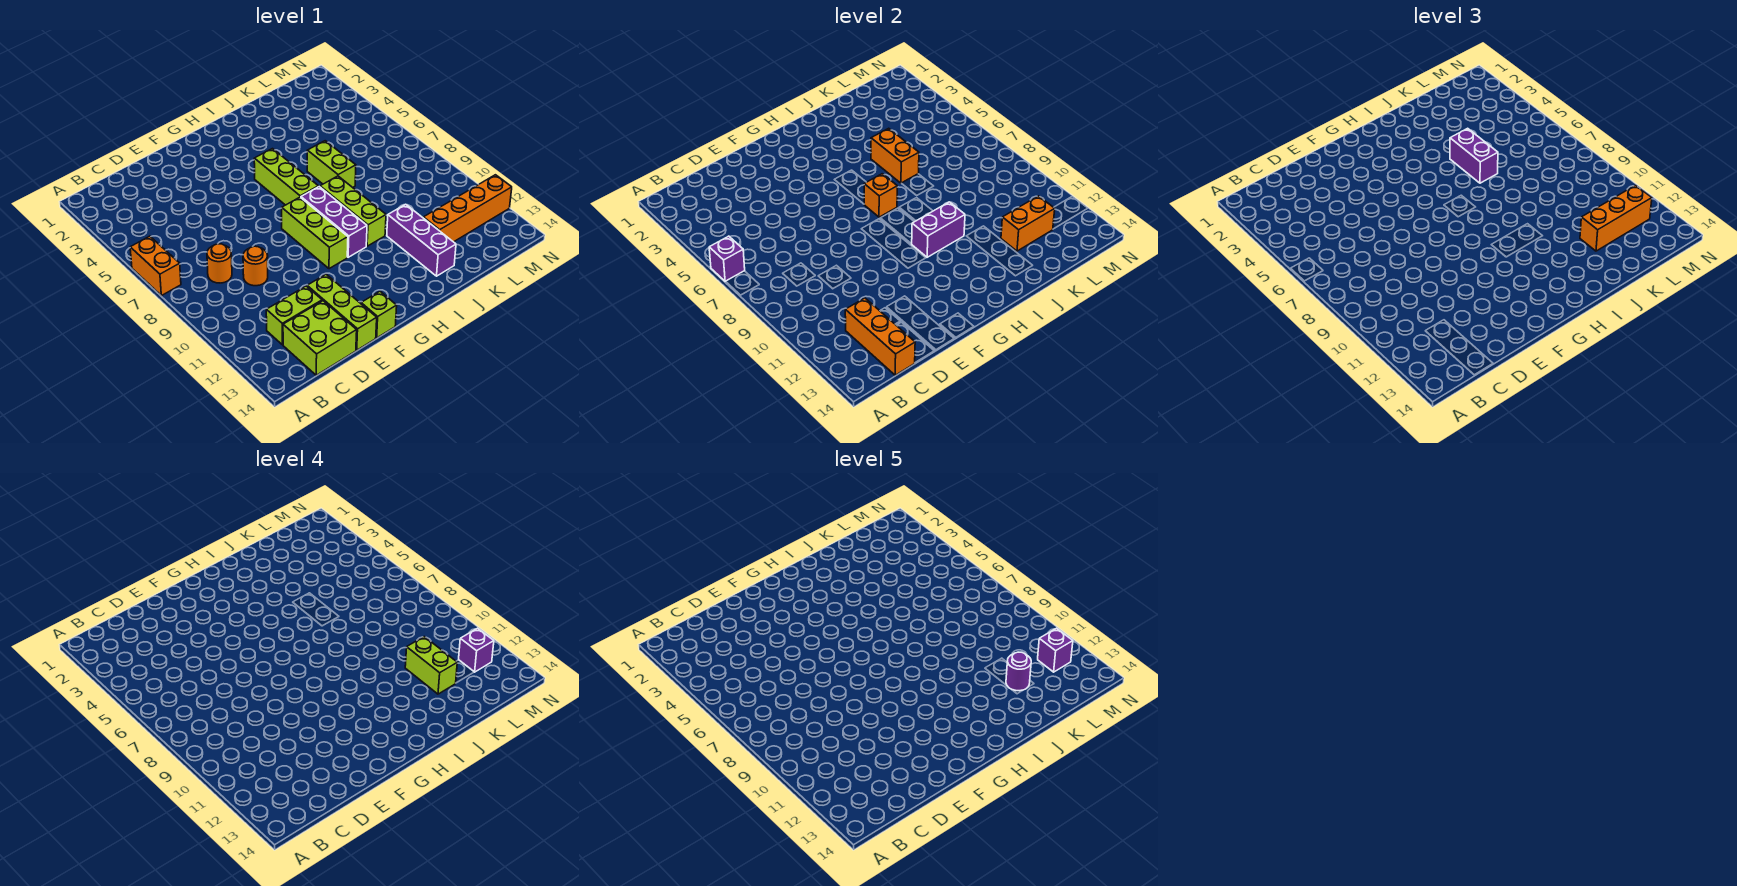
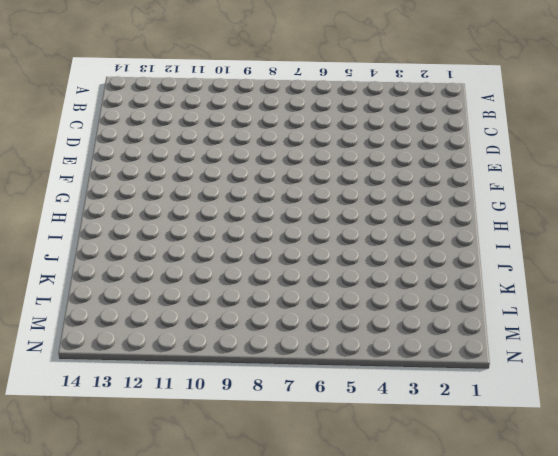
none -> orange brick A6:A7 level 1
none -> orange round brick C8 level 1
none -> lime brick C12:D12 level 1

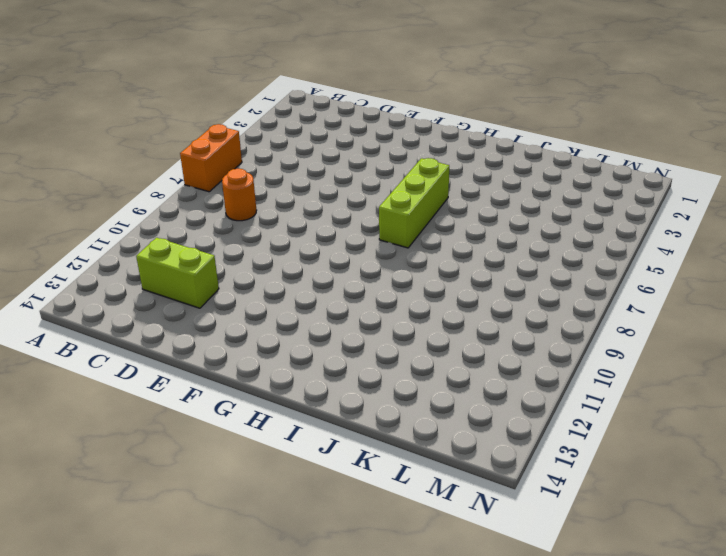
none -> lime brick C13:D14 level 1
none -> orange round brick D9 level 1
none -> lime brick E12:E14 level 1

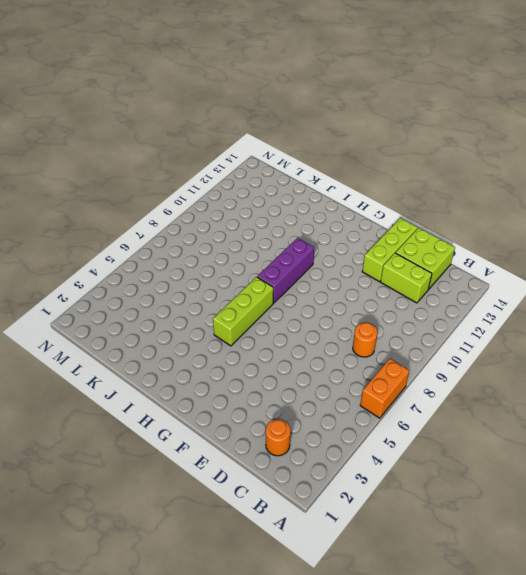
orange round brick C2 level 1 -> orange round brick D9 level 1
none -> lime brick F14 level 1
none -> lime brick G8:G10 level 1
none -> lime brick I8:I10 level 1

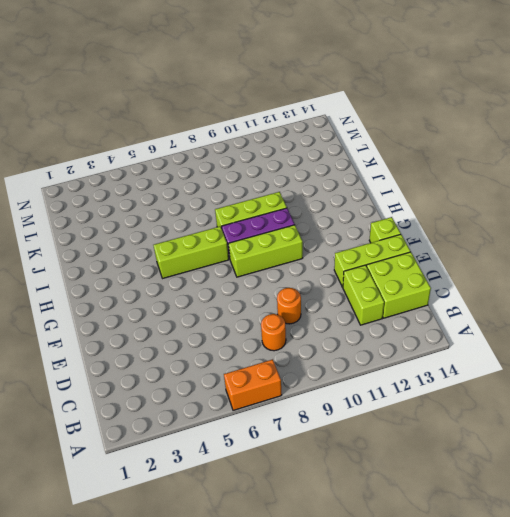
none -> lime brick J6:J7 level 1
none -> purple brick J11:J13 level 1
none -> orange brick K12:N12 level 1

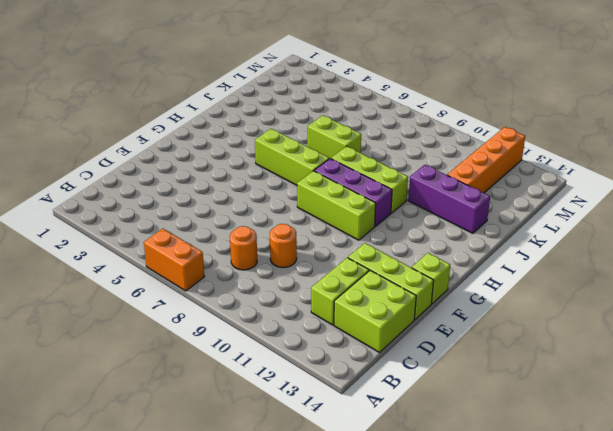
none -> purple brick A6 level 2
none -> orange brick C12:C14 level 2
none -> orange brick H7 level 2

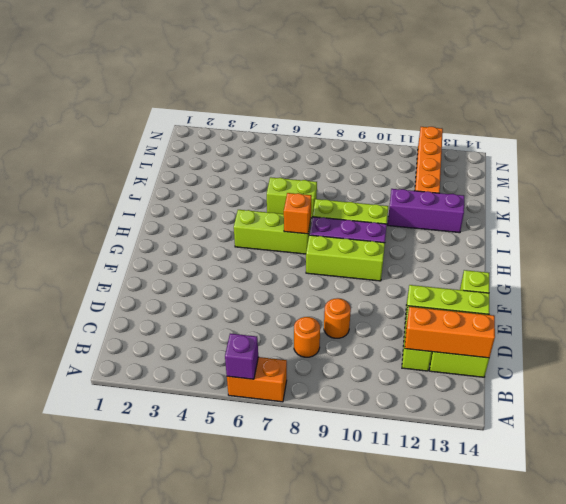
none -> purple brick H10:I10 level 2
none -> orange brick J5:J6 level 2
none -> orange brick K12:L12 level 2

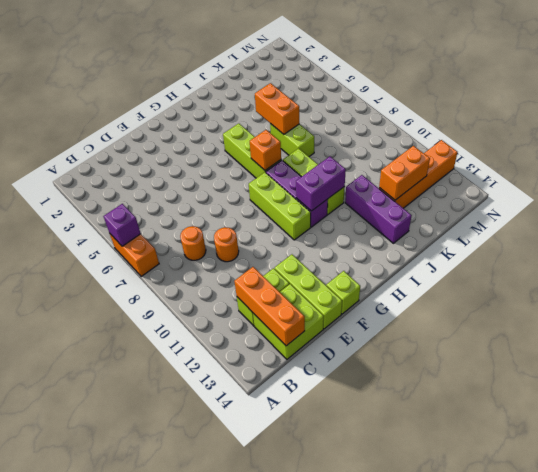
none -> purple brick J5:J6 level 3
none -> orange brick K12:M12 level 3
none -> lime brick K11:K12 level 4

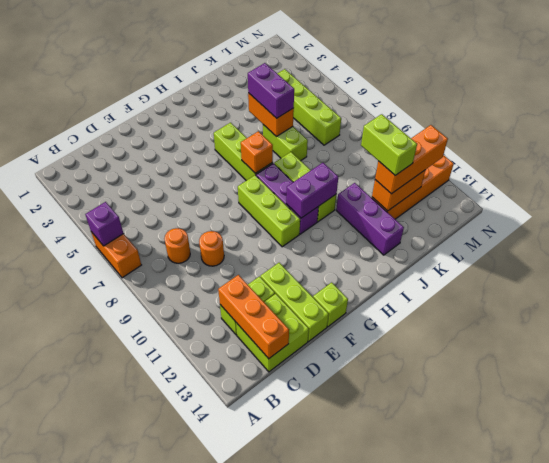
lime brick L4:L7 level 1 -> none
none -> purple brick M12 level 4
none -> purple round brick K12 level 5
none -> purple brick M12 level 5

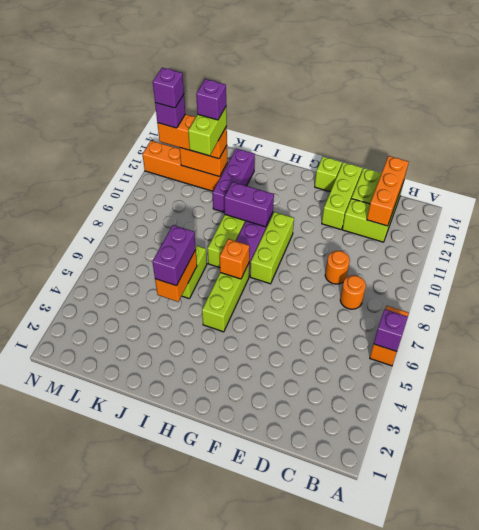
purple brick K12 level 5 -> purple round brick K12 level 5

